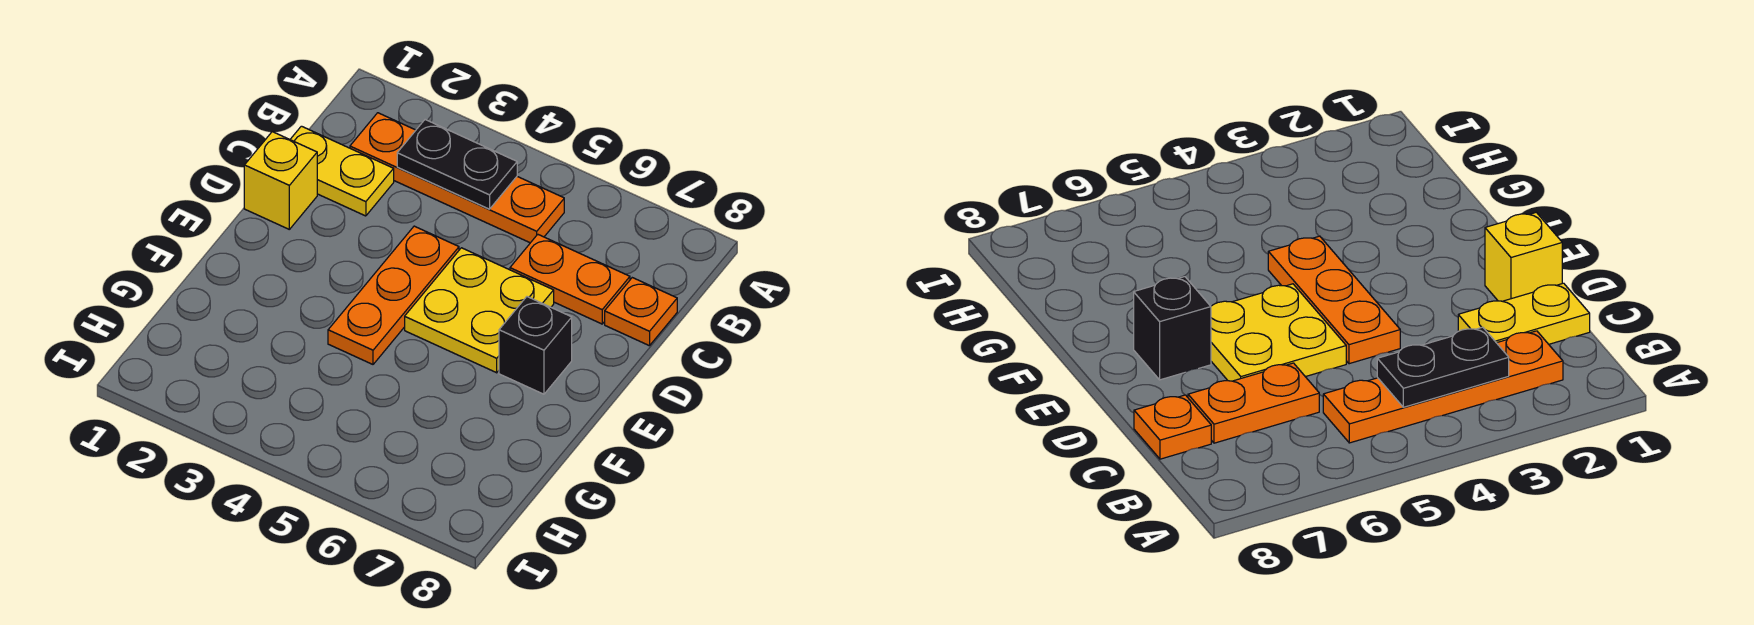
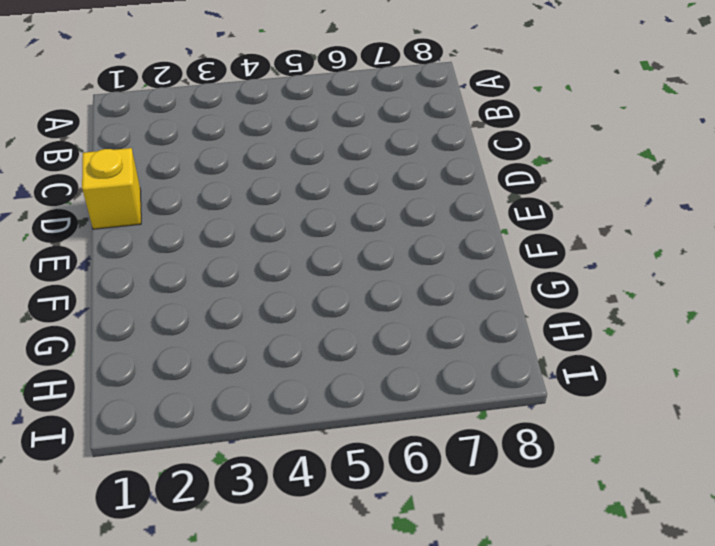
none -> orange plate B2:B5 level 1
none -> yellow plate C1:C2 level 1

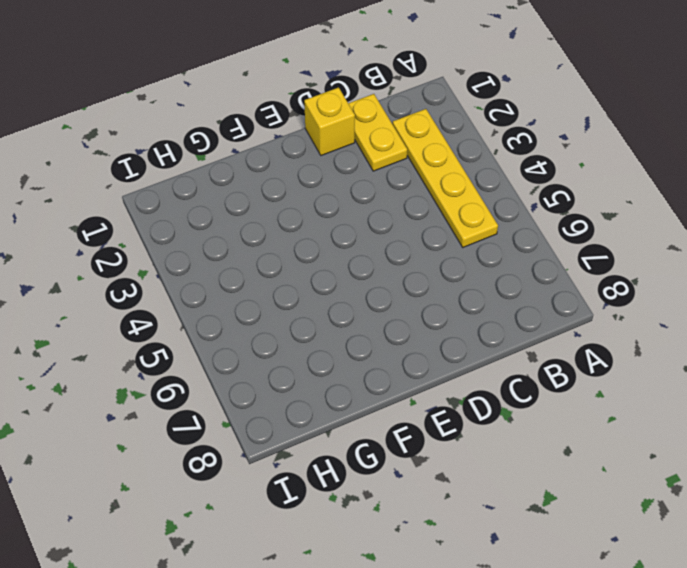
yellow plate B2:B5 level 1 -> orange plate B2:B5 level 1
none -> orange plate C6:C7 level 1
none -> orange plate C8 level 1

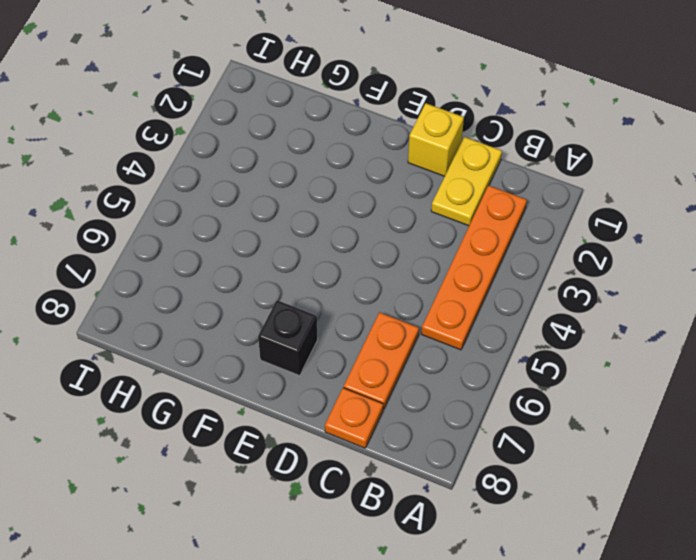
none -> orange plate D4:F4 level 1
none -> yellow plate D5:E6 level 1

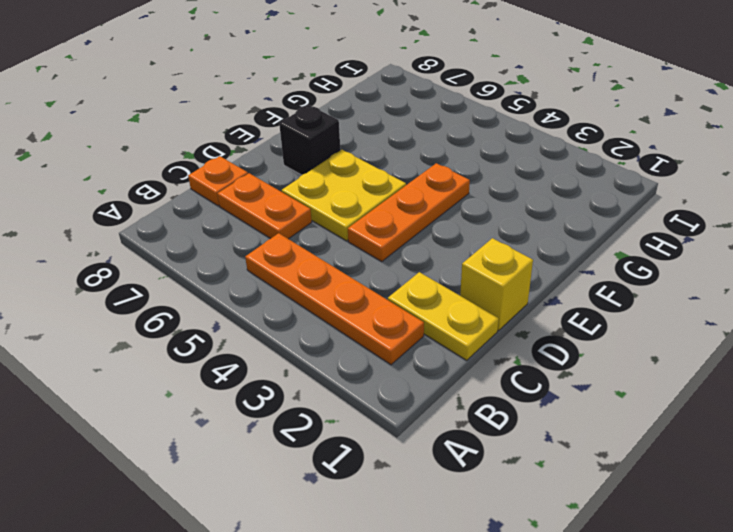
none -> black plate B3:B4 level 2

